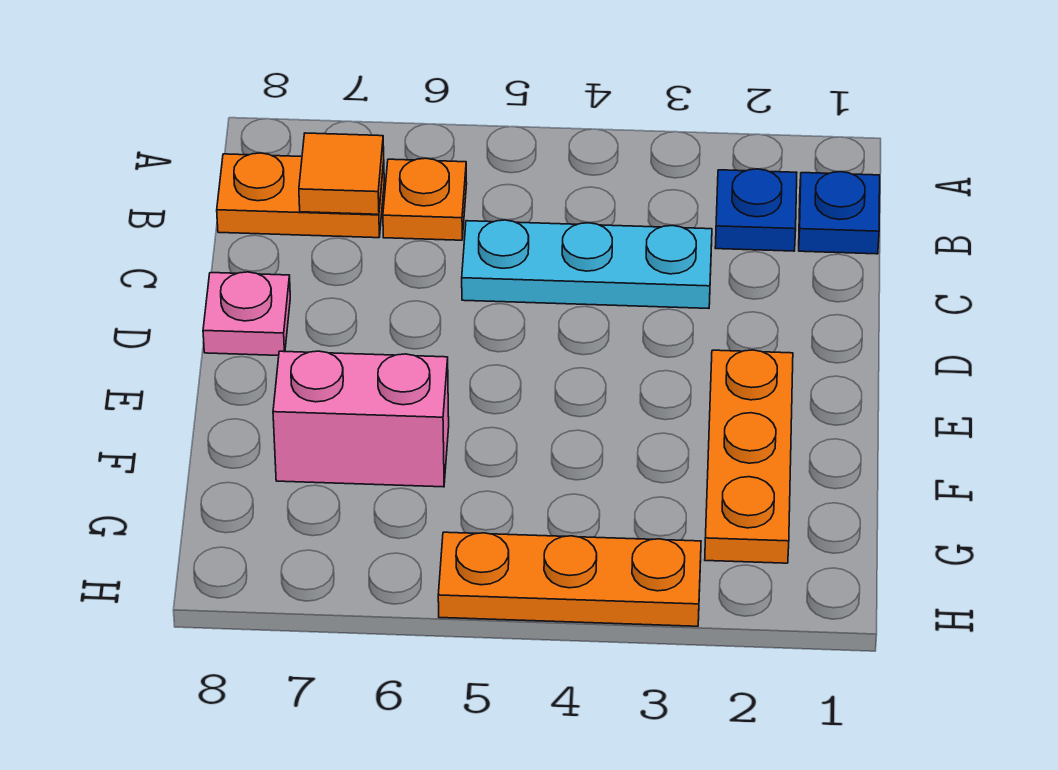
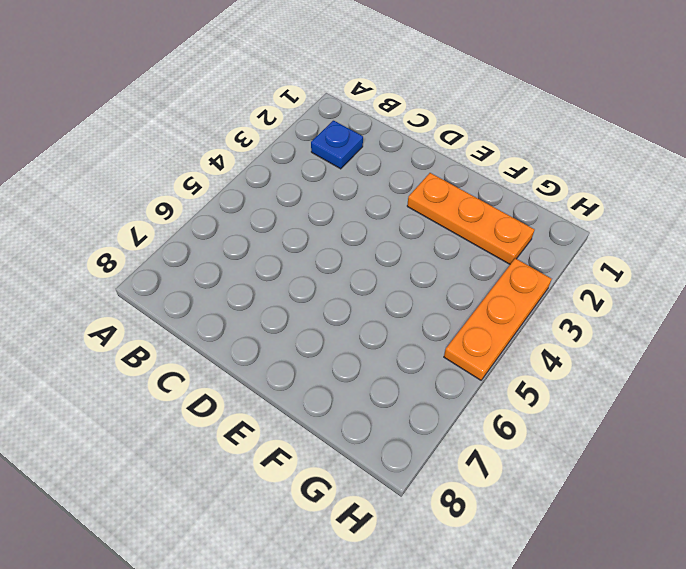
none -> blue plate B1 level 1
none -> orange plate B6 level 1

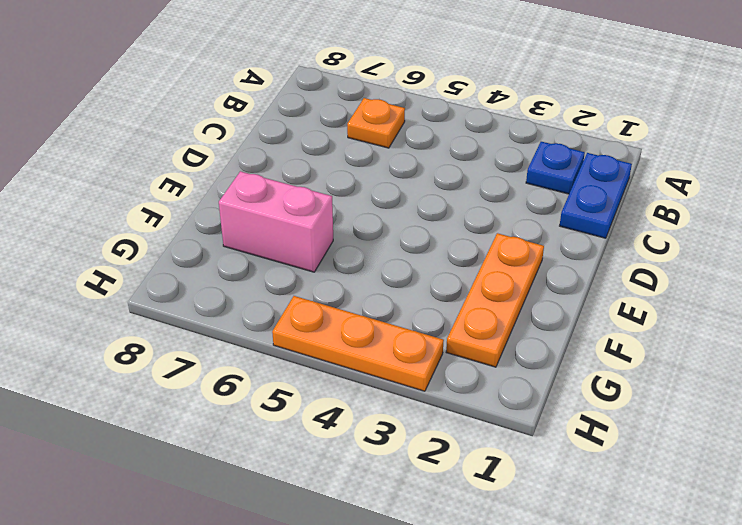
blue plate B1:C1 level 1 -> blue plate B1 level 1
none -> orange plate B7:B8 level 1
none -> cyan plate C3:C5 level 1

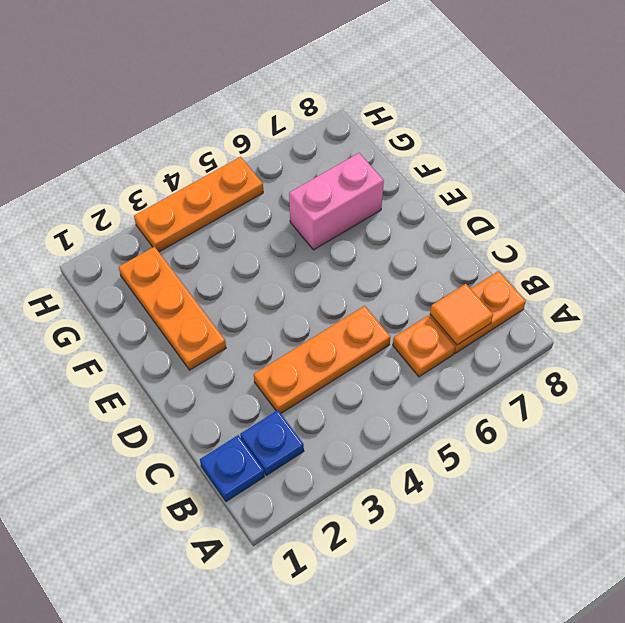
orange plate C3:C5 level 1 -> cyan plate C3:C5 level 1
none -> pink plate D8 level 1

